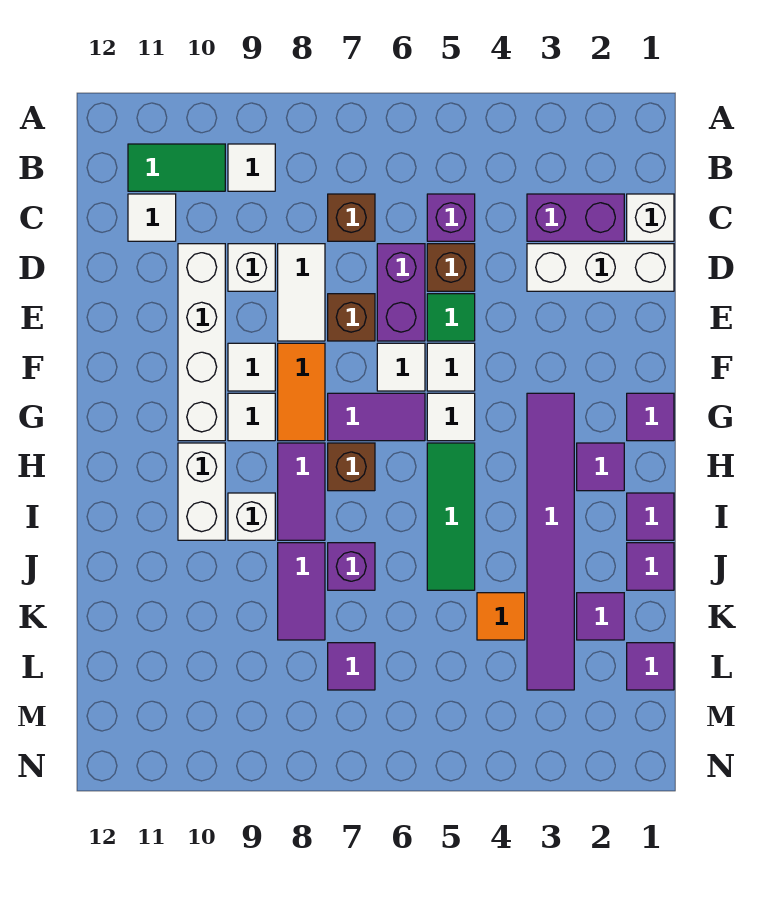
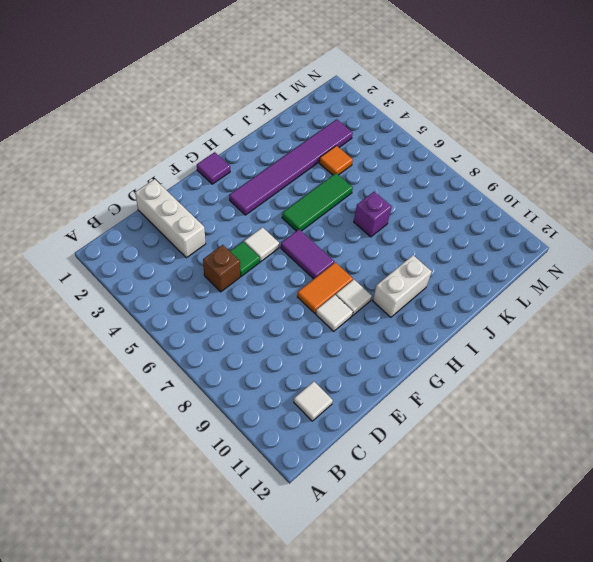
none -> white tile B9 level 1
none -> green tile B10:B11 level 1
none -> white brick C1 level 1
none -> purple brick C2:C3 level 1

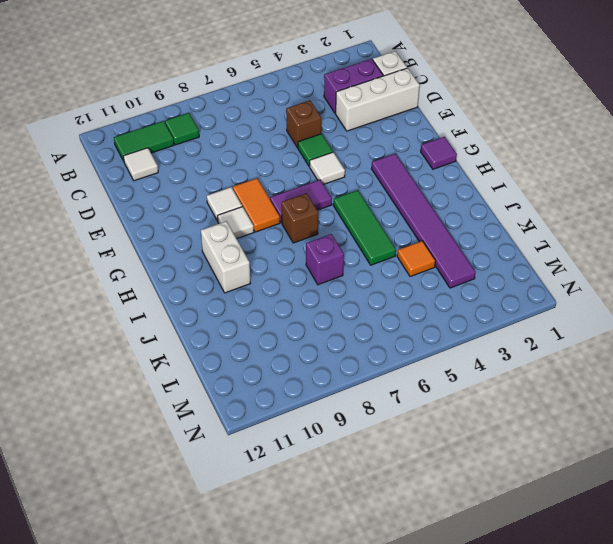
green tile B9 level 1 -> white tile B9 level 1
none -> purple brick C5 level 1
none -> brown brick C7 level 1
none -> purple brick D6:E6 level 1
none -> white tile D8:E8 level 1

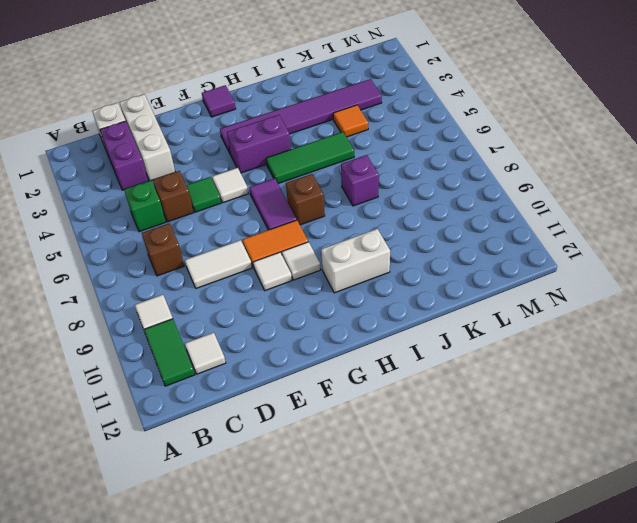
green brick C5 level 1 -> purple brick C5 level 1
purple brick G4:H4 level 1 -> purple brick D6:E6 level 1
none -> white brick D9 level 1
none -> white brick D10:G10 level 1
none -> brown brick E7 level 1
none -> white tile F6 level 1

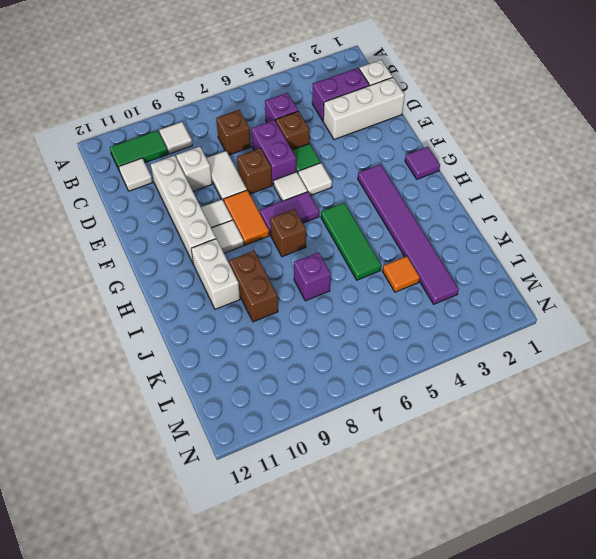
brown brick I9:J9 level 1 -> white brick I9 level 1
none -> white tile G5 level 1
none -> purple tile H2 level 1
none -> purple tile H8:I8 level 1
none -> purple tile I1 level 1

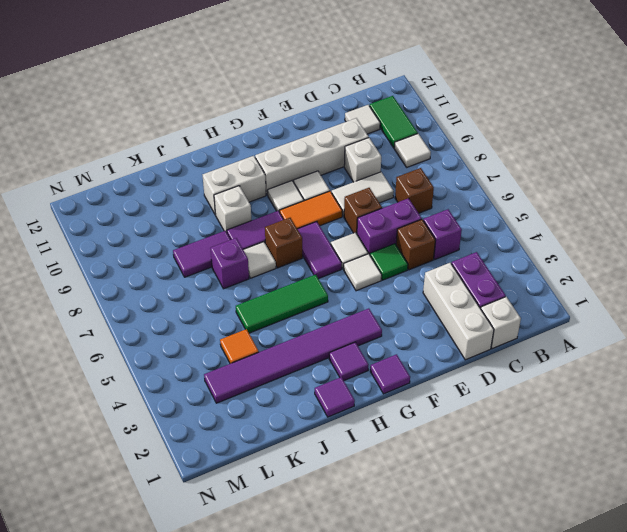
white tile I7 level 1 -> white tile G5 level 1
none -> purple tile J1 level 1
none -> purple tile K2 level 1
none -> purple tile L1 level 1
none -> purple tile L7 level 1

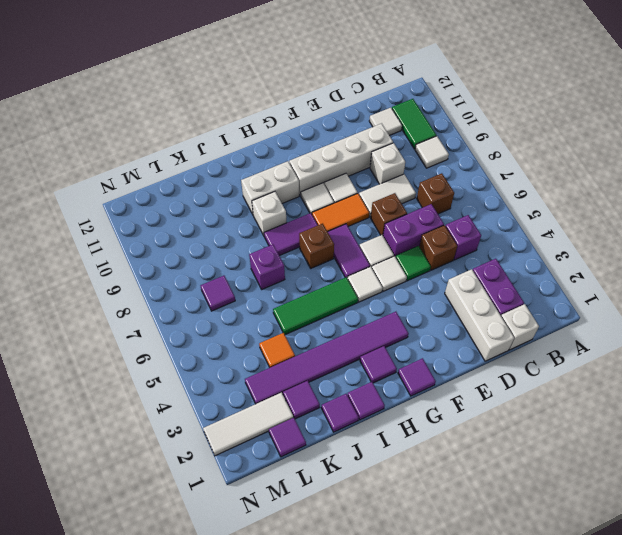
white tile L2:N2 level 1 -> none
none -> purple tile J8:K8 level 1

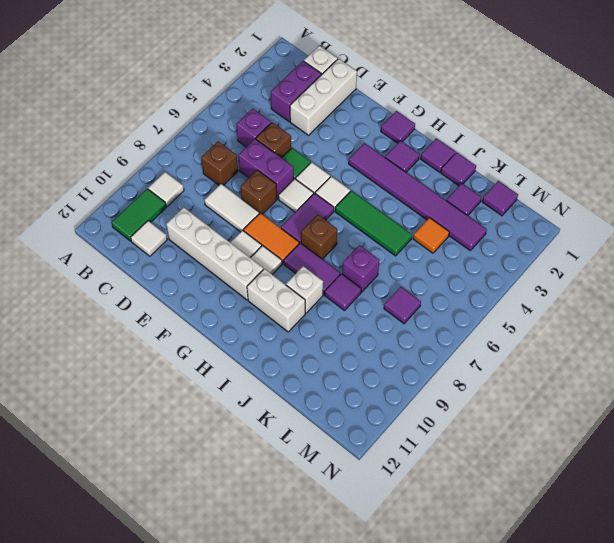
purple tile J8 level 1 -> purple tile J8:K8 level 1
none -> white brick D9 level 1

